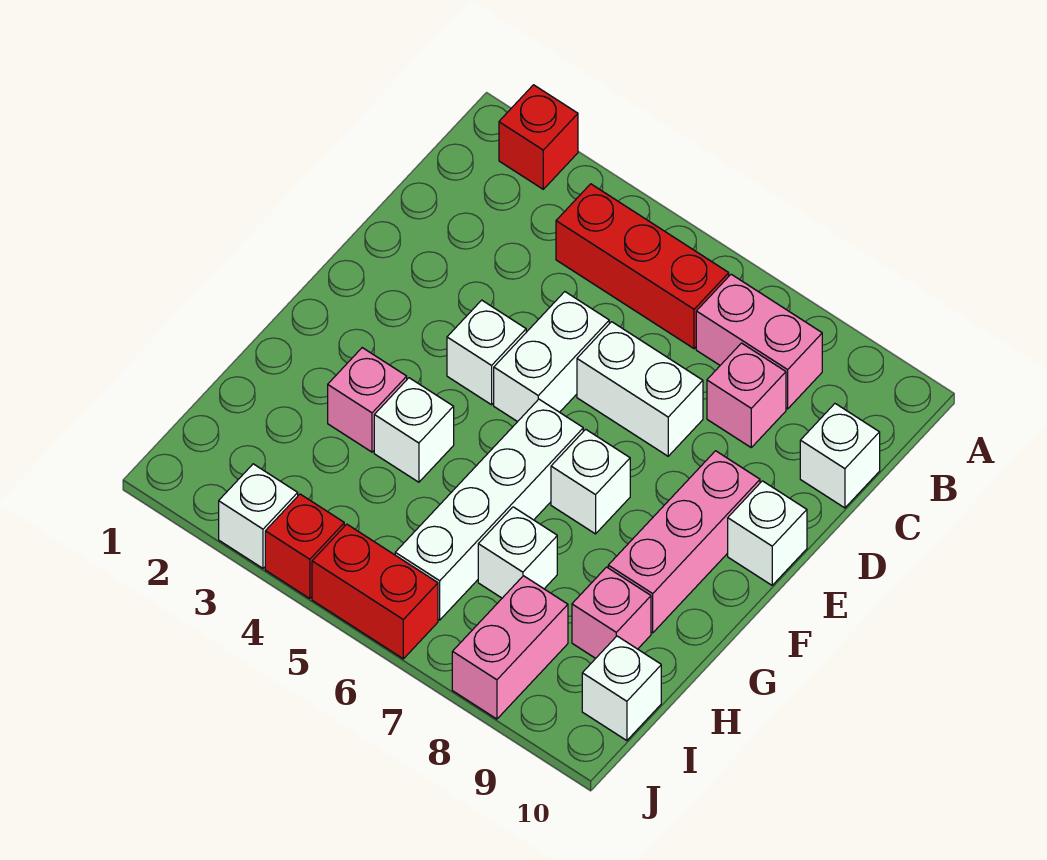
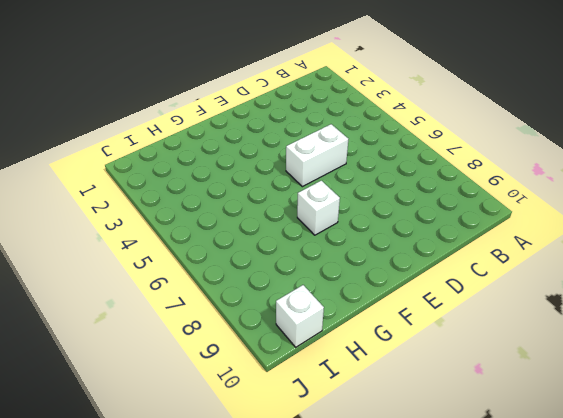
none -> red brick A2 level 1
none -> red brick B4:B6 level 1
none -> pink brick B7:B8 level 1

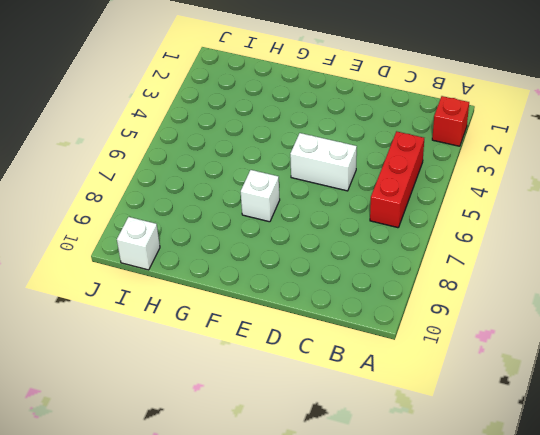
none -> pink brick B7:B8 level 1
none -> pink brick C8 level 1
none -> white brick C10 level 1

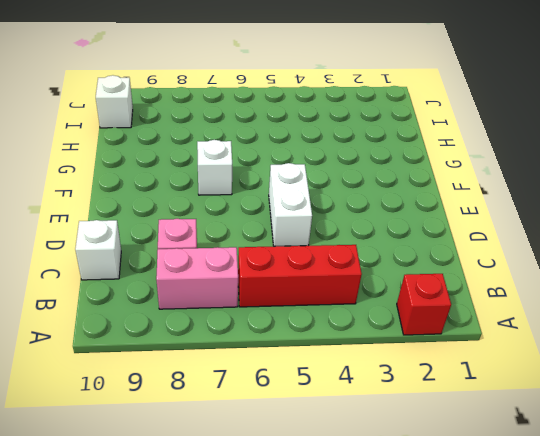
none -> white brick D6:D7 level 1
none -> white brick E4 level 1
none -> pink brick E9:G9 level 1

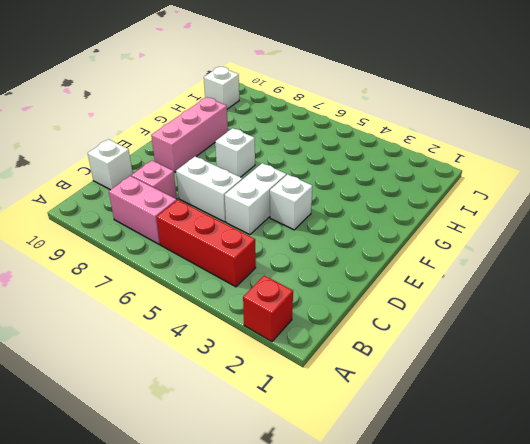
none -> white brick E10 level 1
none -> white brick F6:I6 level 1
none -> pink brick G3 level 1

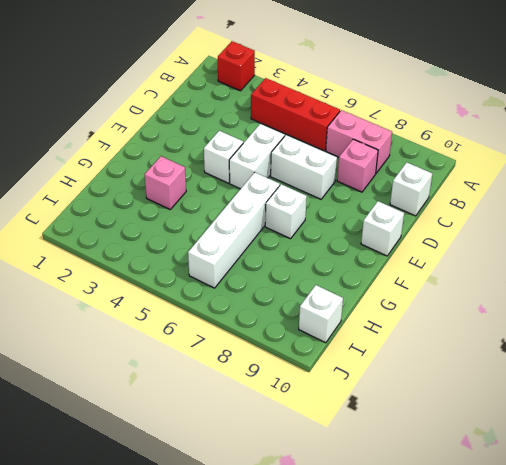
none -> pink brick E9:G9 level 1
none -> white brick G4 level 1
none -> white brick H7 level 1

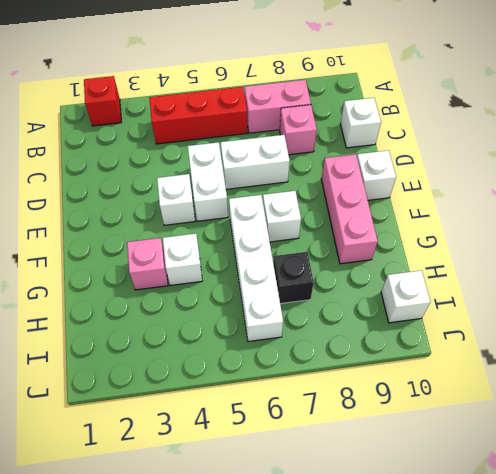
black brick H7 level 1 -> white brick H7 level 1
none -> pink brick H9 level 1
none -> pink brick I8:J8 level 1
none -> white brick J3 level 1

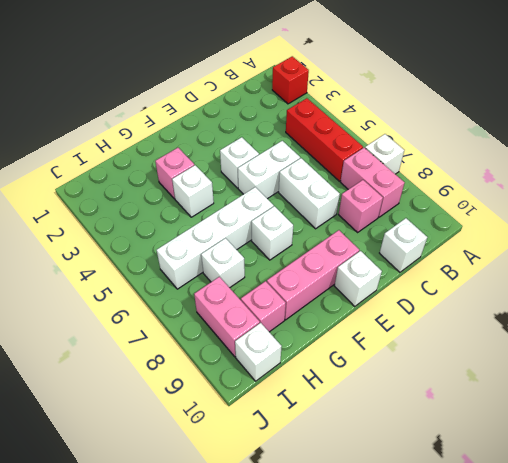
white brick A7 level 1 -> white brick J3 level 1
pink brick I8:I9 level 1 -> pink brick I8:J8 level 1
none -> red brick J4 level 1
none -> red brick J5:J6 level 1

